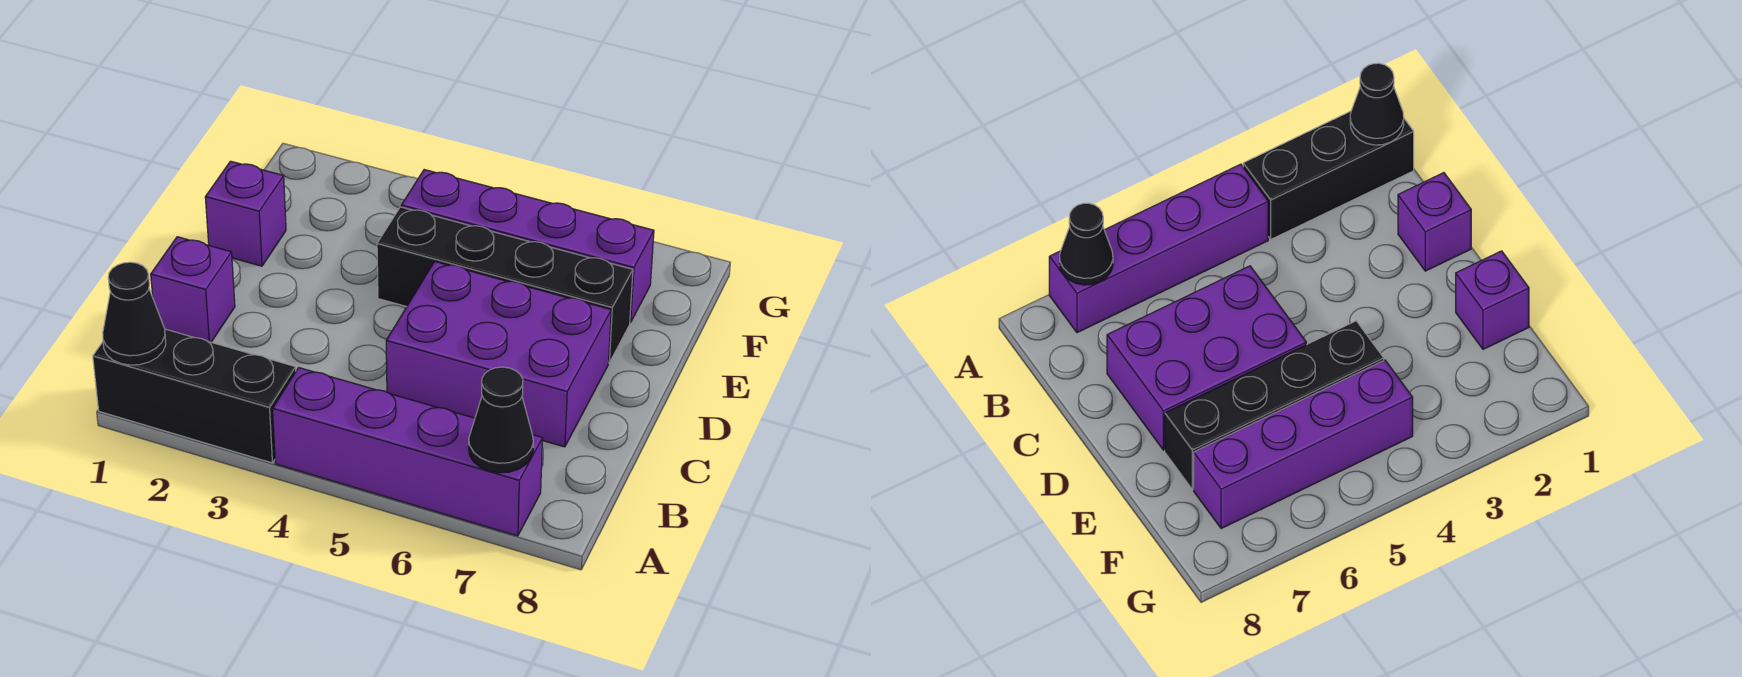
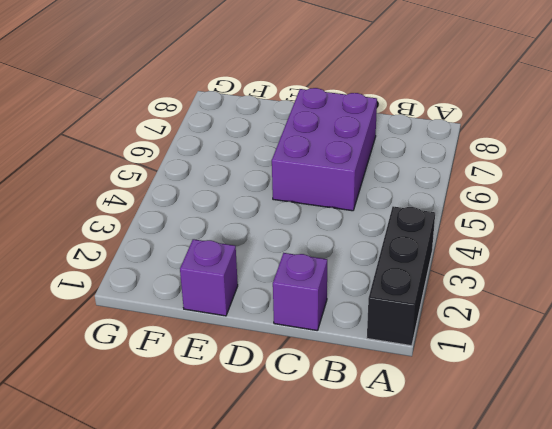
none -> purple brick A4:A7 level 1
none -> black brick E4:E7 level 1

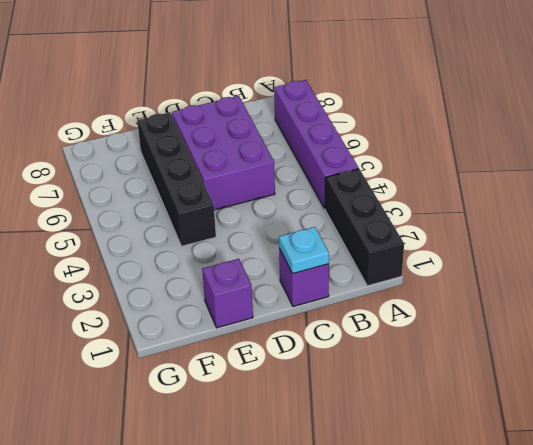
cyan plate C1 level 2 -> none
none -> purple brick F4:F7 level 1
none -> black cone A1 level 2

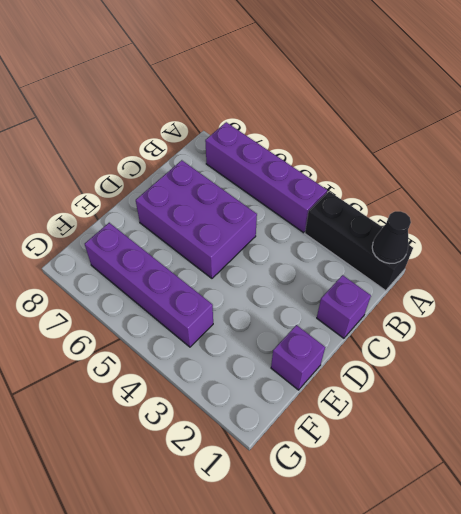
none -> black brick E4:E7 level 1
none -> black cone A7 level 2

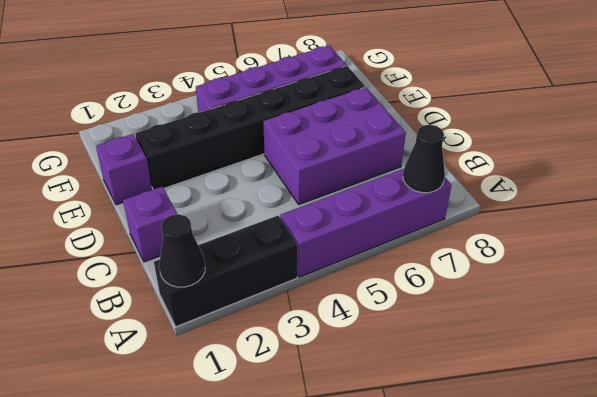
black brick E2:E7 level 1 -> black brick E4:E7 level 1

